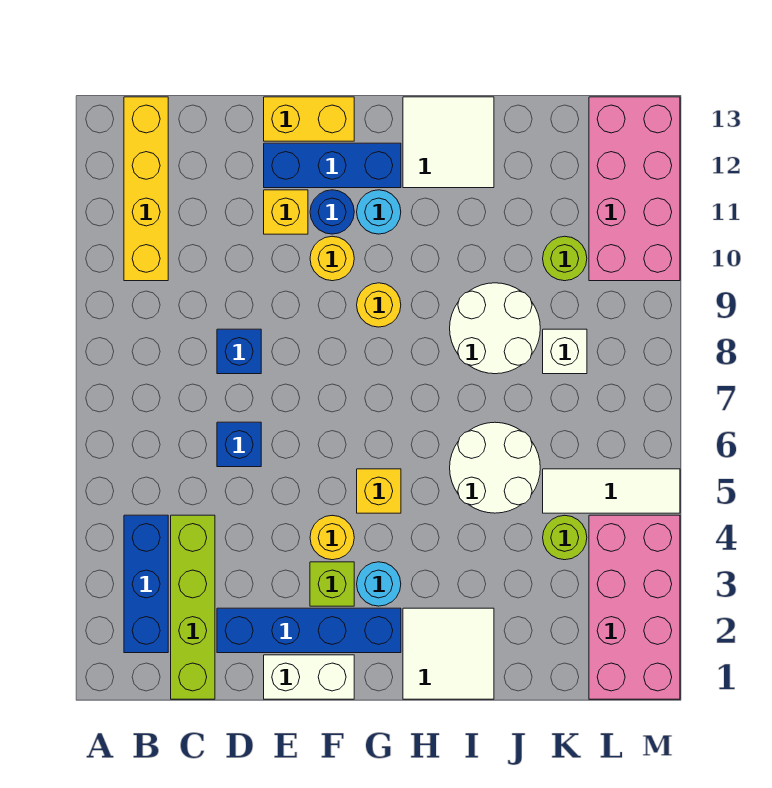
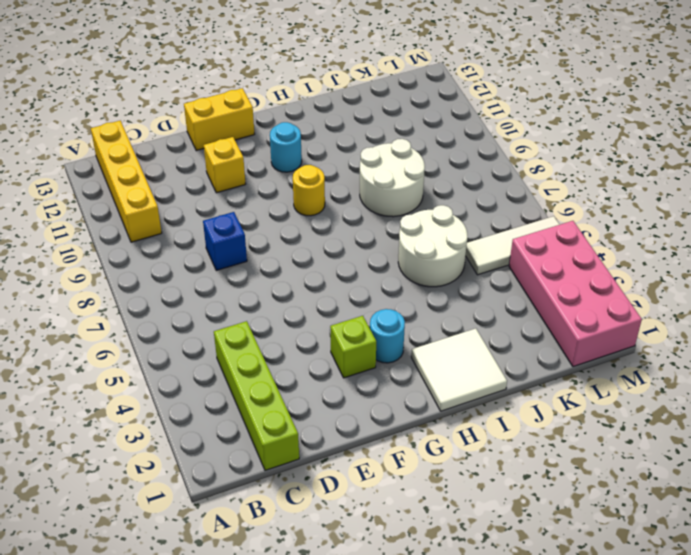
none -> blue brick B2:B4 level 1
none -> blue brick D2:G2 level 1
none -> blue brick D6 level 1

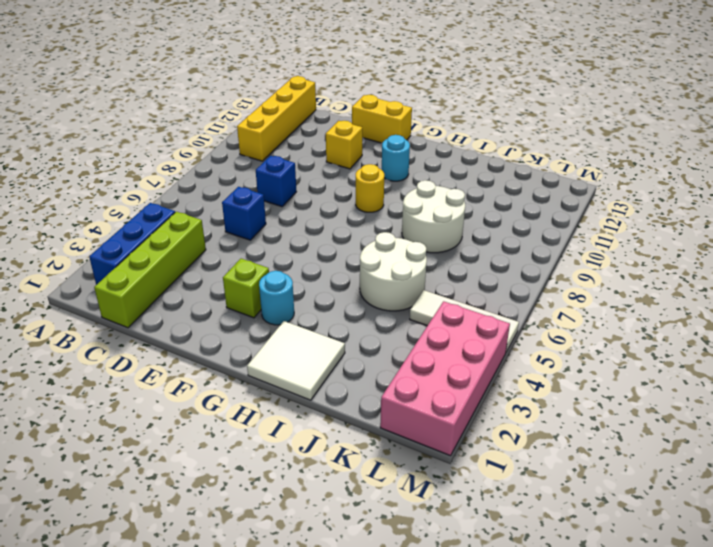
none -> blue brick D2:G2 level 1
none -> white brick E1:F1 level 1
none -> blue brick E12:G12 level 1

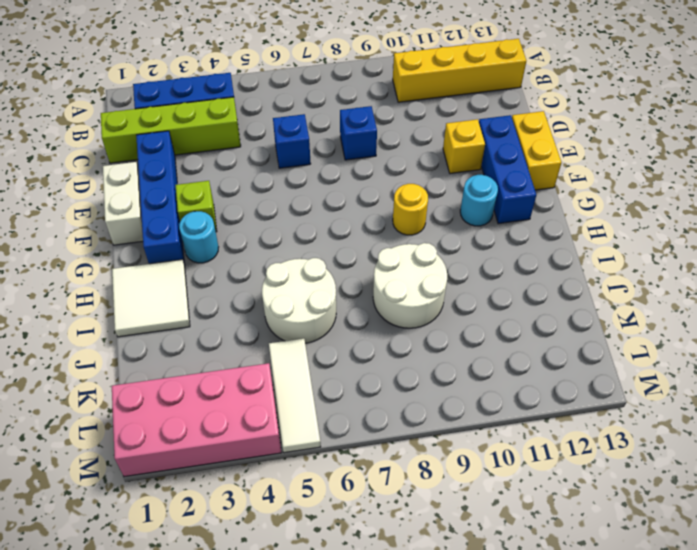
none -> yellow round brick F4 level 1
none -> yellow round brick F10 level 1
none -> blue round brick F11 level 1

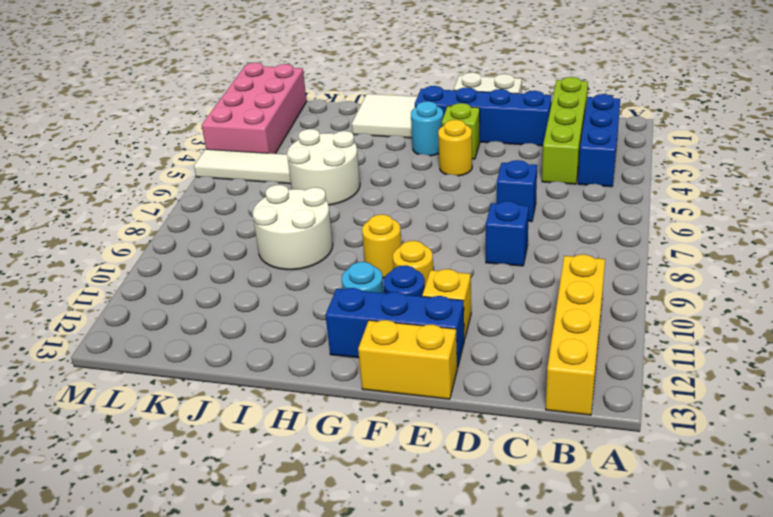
none -> yellow brick G5 level 1
none -> white tile H12:I13 level 1
none -> lime round brick K4 level 1

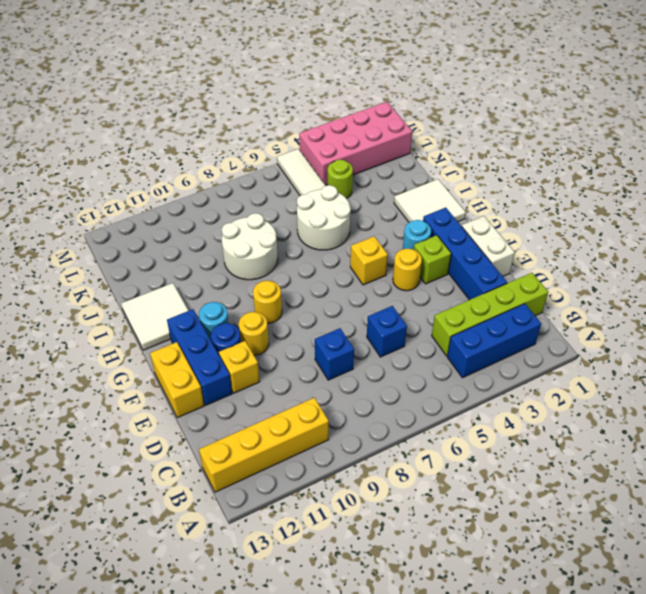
none -> white brick K8 level 1
none -> lime round brick K10 level 1
none -> pink brick L10:M13 level 1

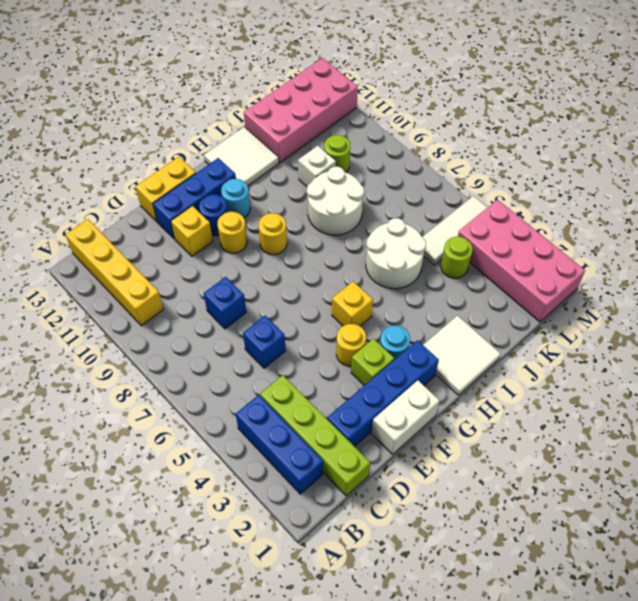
white brick J10 level 1 -> white brick K8 level 1
pink brick J12:M13 level 1 -> pink brick L10:M13 level 1

